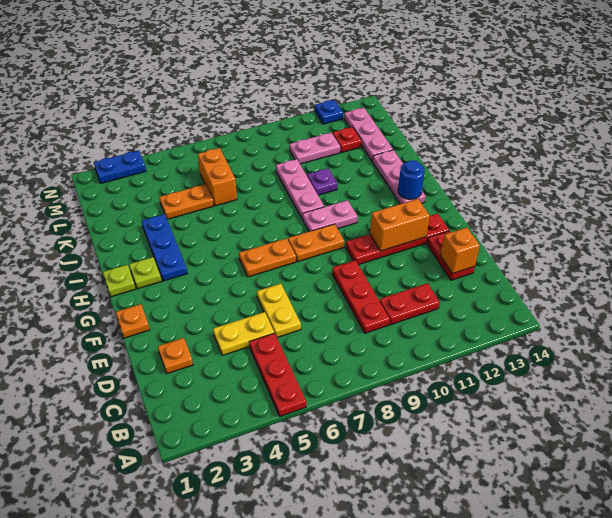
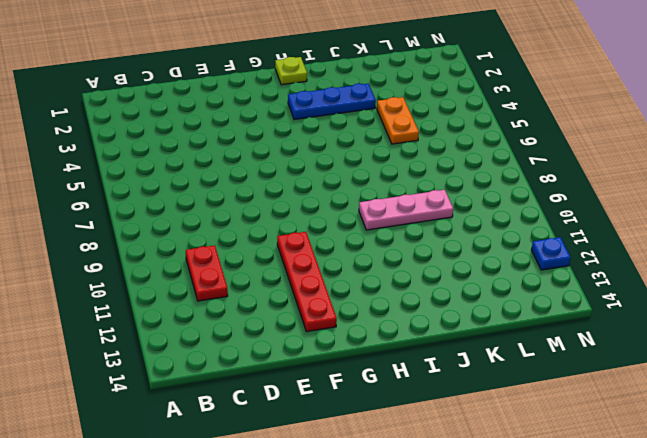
none -> red plate A5:C5 level 1
none -> red plate C9:E9 level 1
none -> orange plate D2 level 1

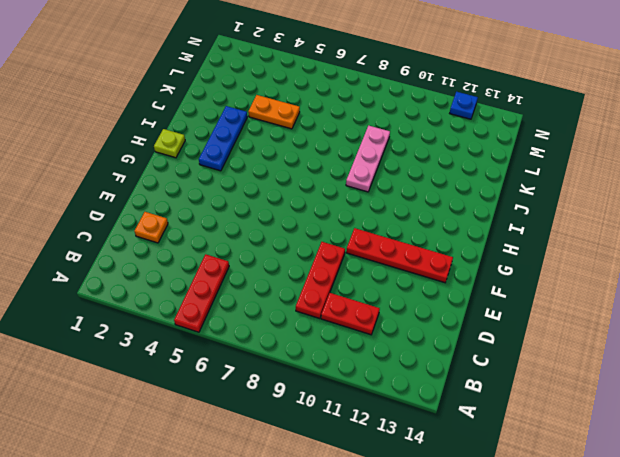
none -> yellow plate D4:D5 level 1
none -> yellow plate D6:E6 level 1
none -> red plate D13:E13 level 1

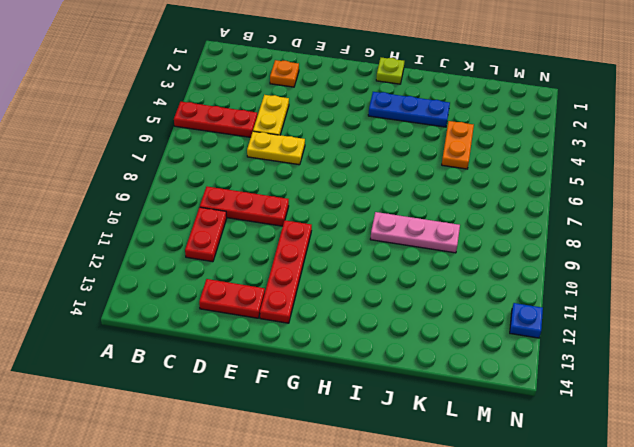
none -> orange plate F1 level 1
none -> orange plate G6:G7 level 1
none -> orange plate G8:G9 level 1

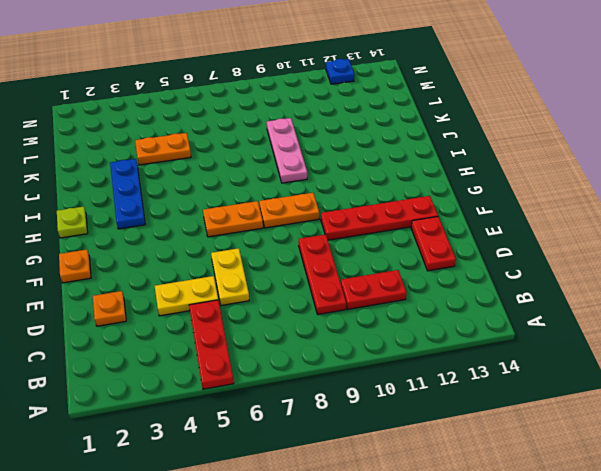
none -> lime plate H2 level 1
none -> pink plate H9:H10 level 1
none -> pink plate H13:J13 level 1

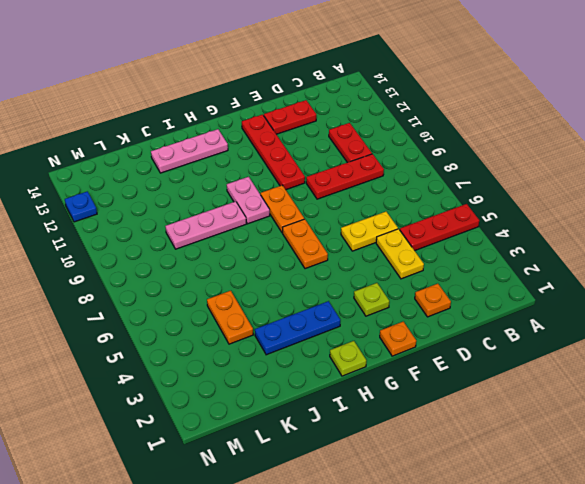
lime plate F3 level 1 -> lime plate H2 level 1
none -> purple plate J10 level 1
none -> orange brick K6:L6 level 1
none -> pink plate K13:M13 level 1

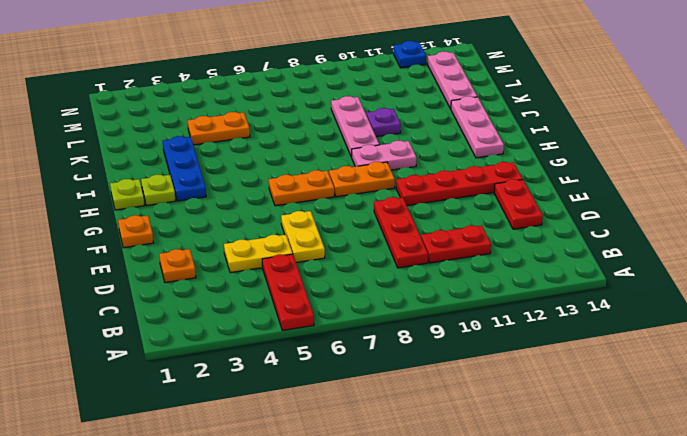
none -> orange brick K6:L6 level 1
none -> pink plate L10:L11 level 1
none -> red plate L12 level 1

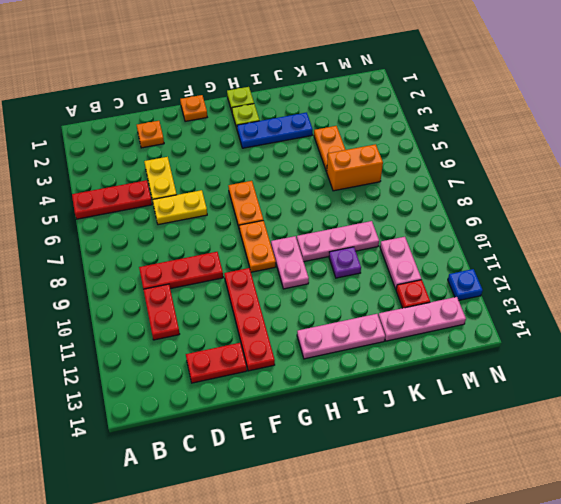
none -> blue plate N2:N3 level 1
none -> orange brick D13 level 2
none -> orange brick F11:F12 level 2

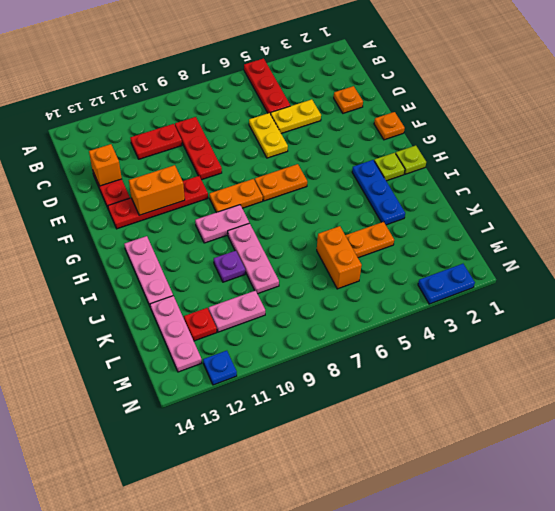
none -> blue round brick H13 level 2

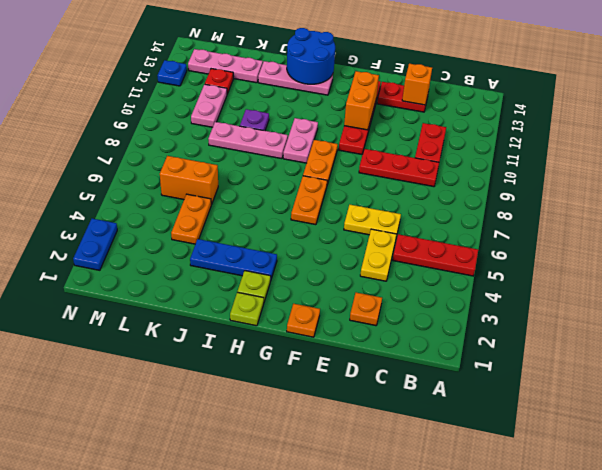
blue round brick H13:I14 level 2 -> blue round brick H13 level 2

